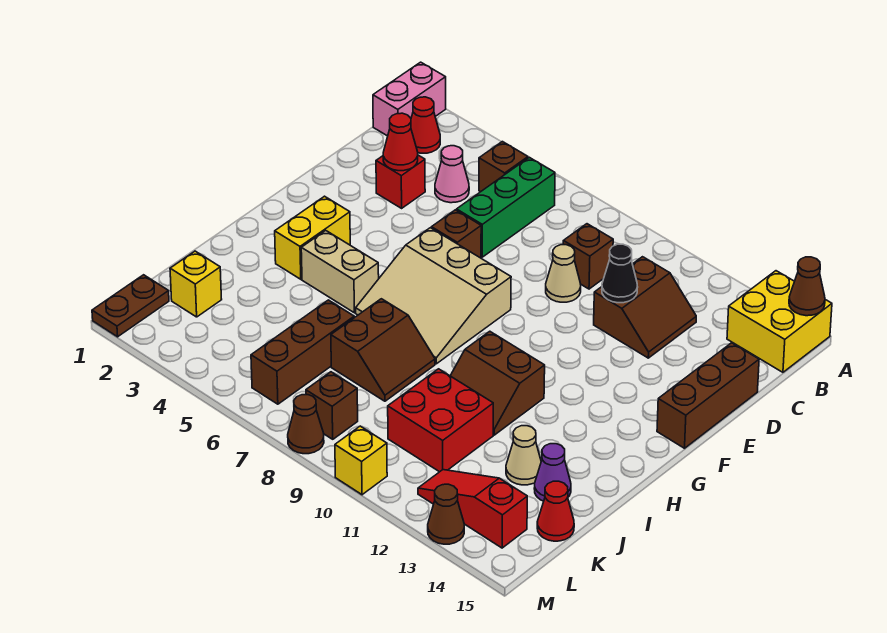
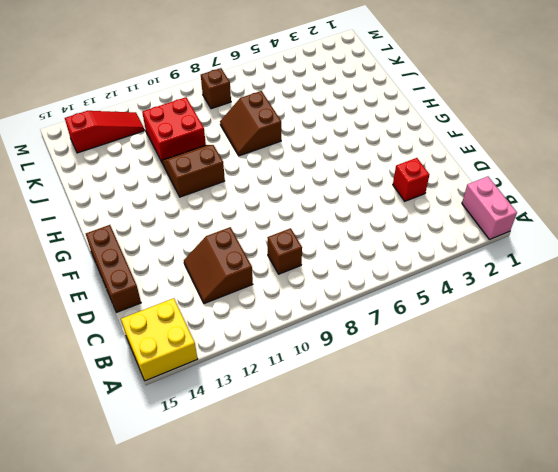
none -> red cone B2 level 1
none -> brown brick B5 level 1
none -> green brick B6:D6 level 1
none -> pink cone C4 level 1

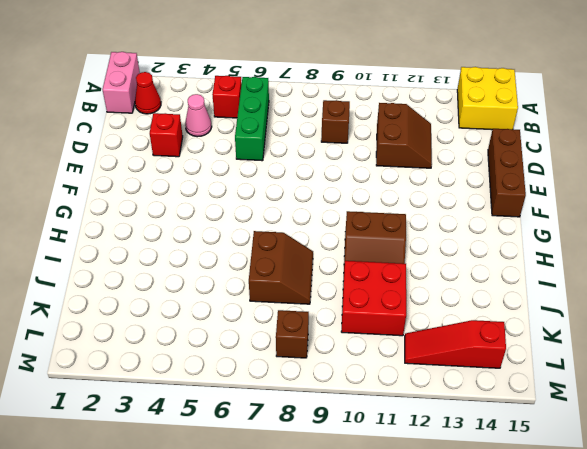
red brick B5 level 1 -> brown brick B5 level 1
none -> tan cone D9 level 1
none -> brown brick E6 level 1
none -> tan slope F6:H8 level 1 top F
none -> yellow brick G3:H3 level 1

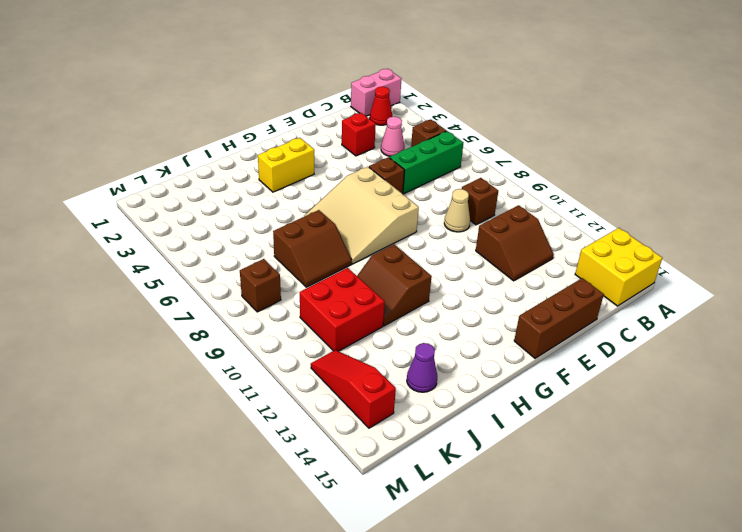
none -> tan brick H4:H5 level 1
none -> brown brick J6:L6 level 1
none -> tan cone J13 level 1
none -> yellow brick K2 level 1

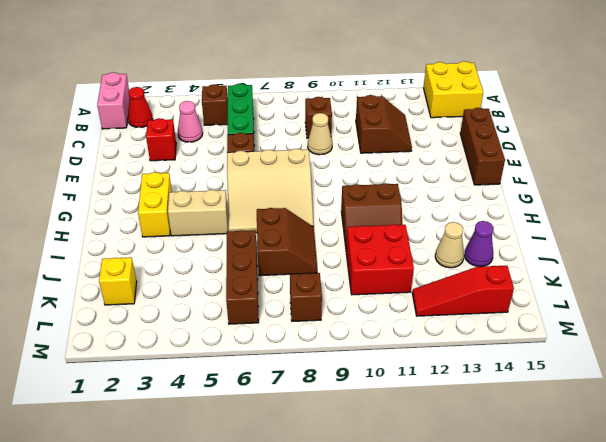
none -> red cone K15 level 1
none -> brown plate L1:M1 level 1
none -> brown cone M8 level 1
none -> yellow brick M10 level 1

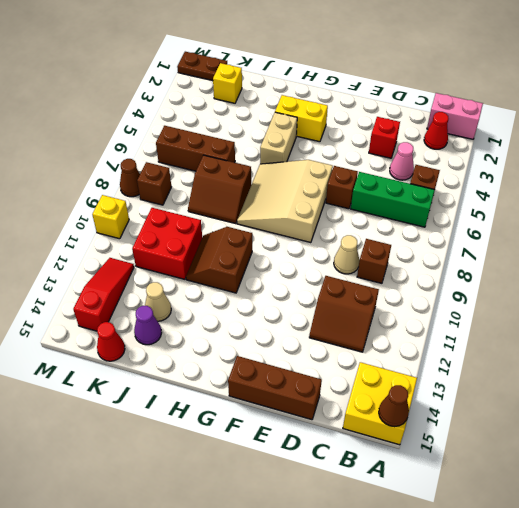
none -> brown cone M13 level 1
none -> red cone D3 level 2
none -> black cone D11 level 2

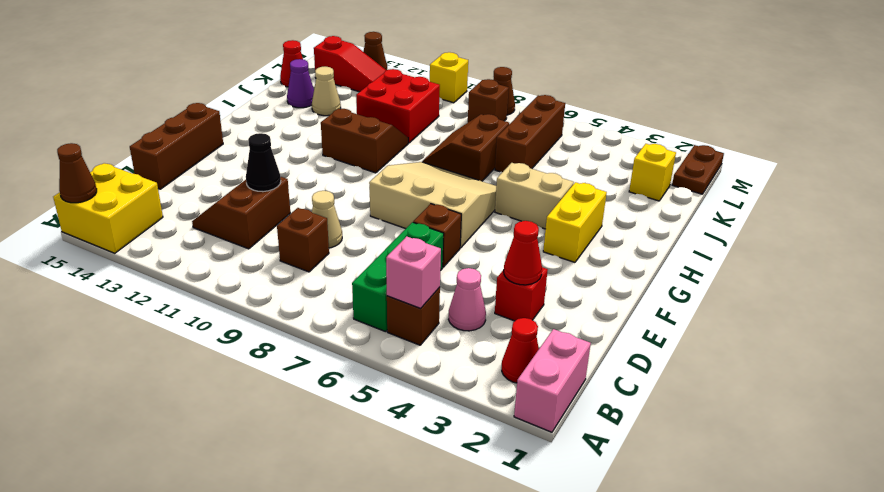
pink brick B5 level 2 -> none

